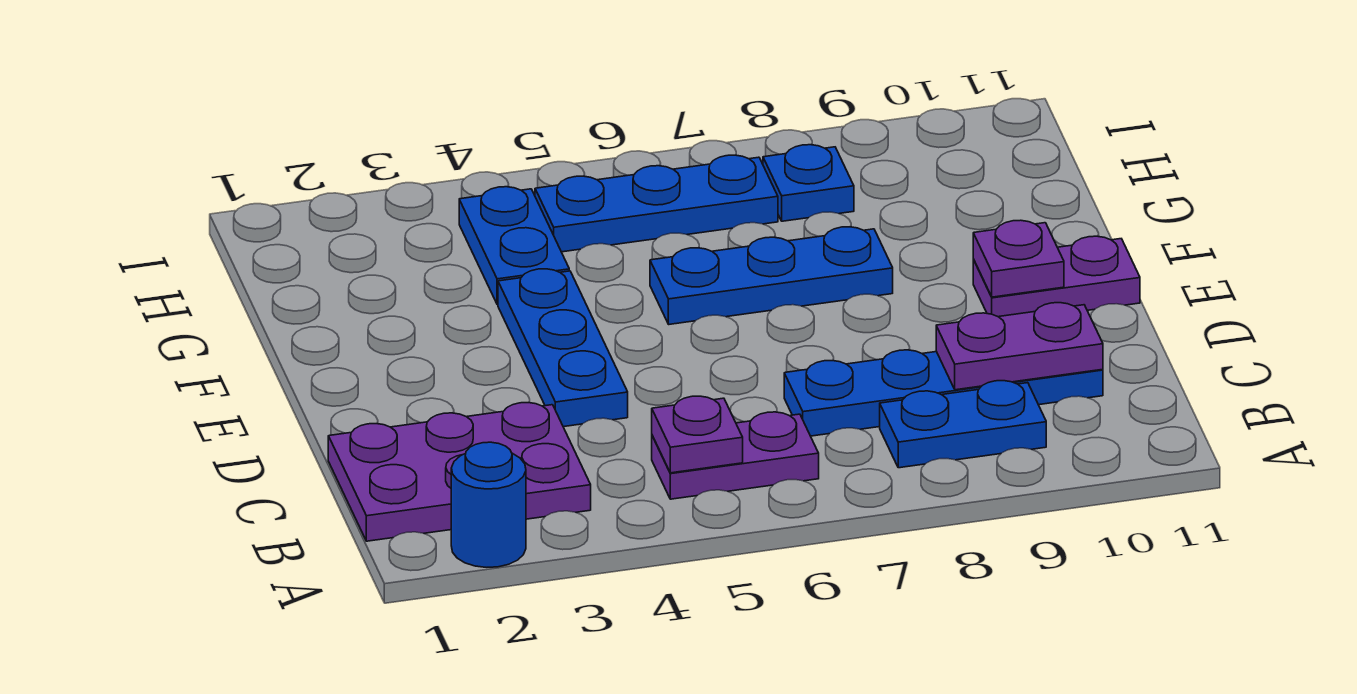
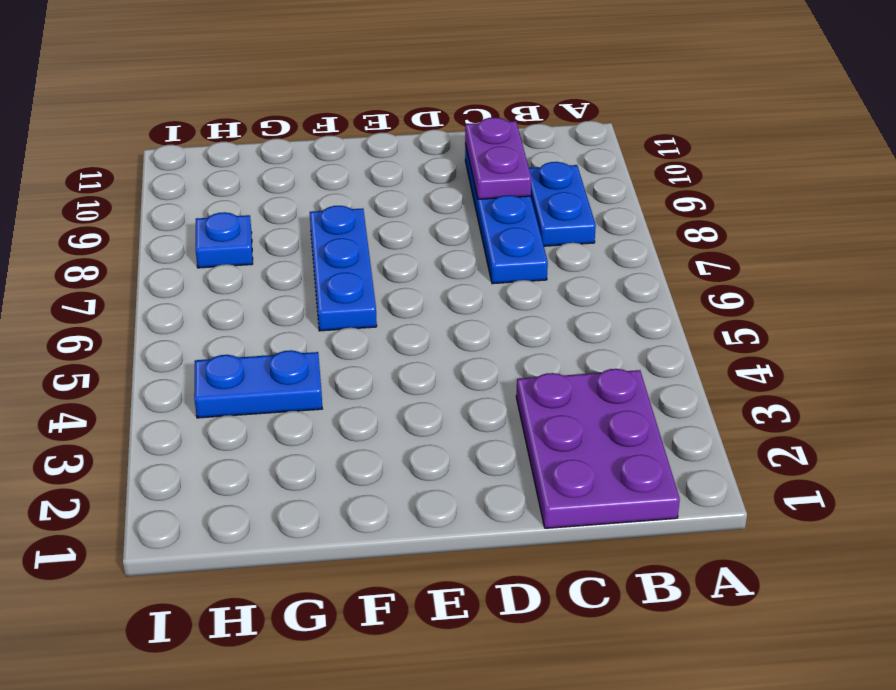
none -> blue round brick A2 level 1
none -> purple plate B5:B6 level 1
none -> blue plate D4:F4 level 1

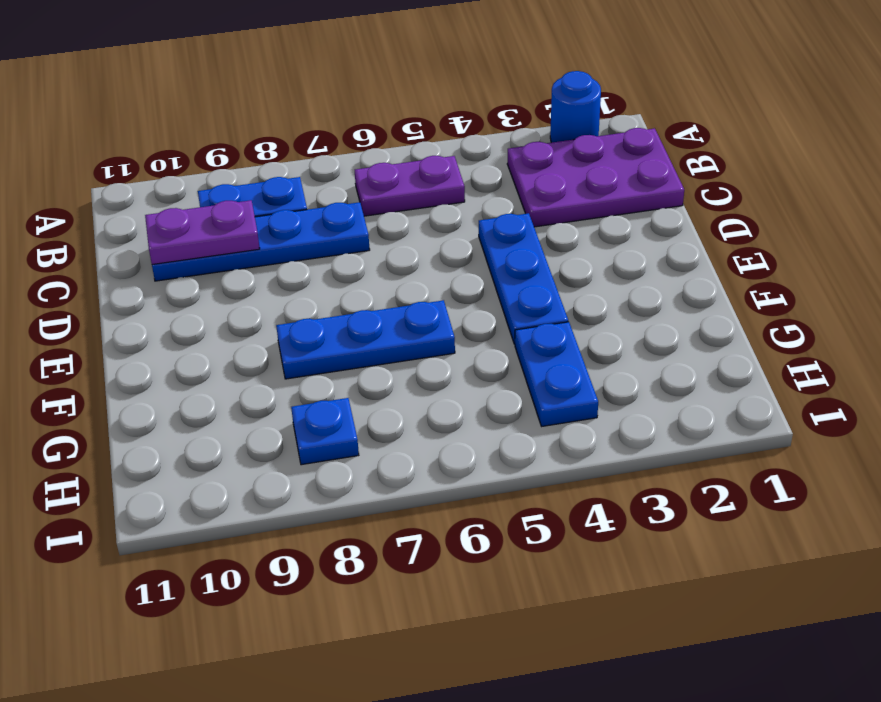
none -> purple plate E10:E11 level 1
none -> blue plate H5:H7 level 1
none -> purple plate B5 level 2

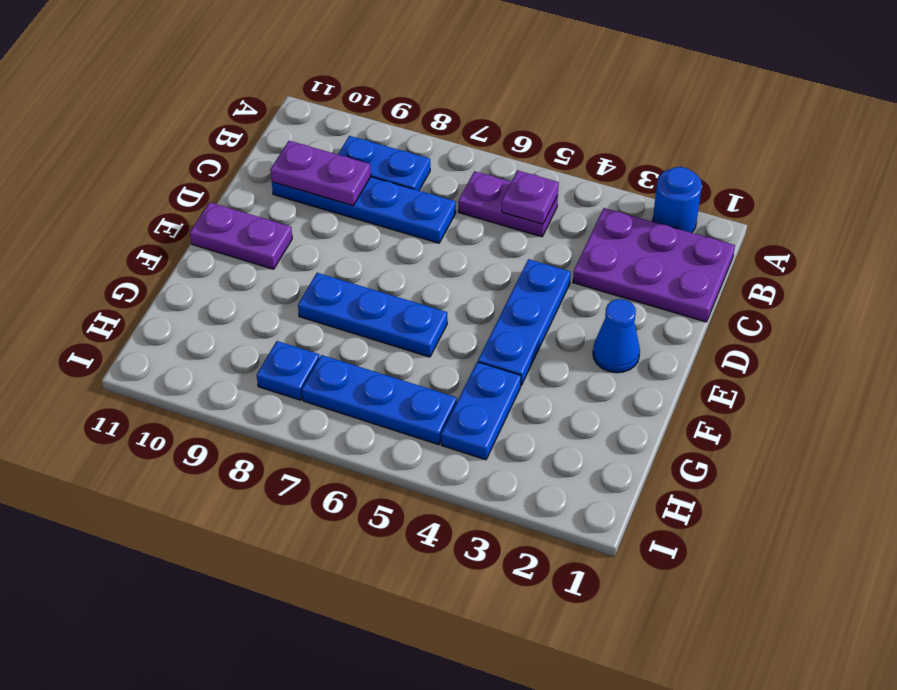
blue cone E2 level 1 -> none
none -> purple plate E10 level 2

